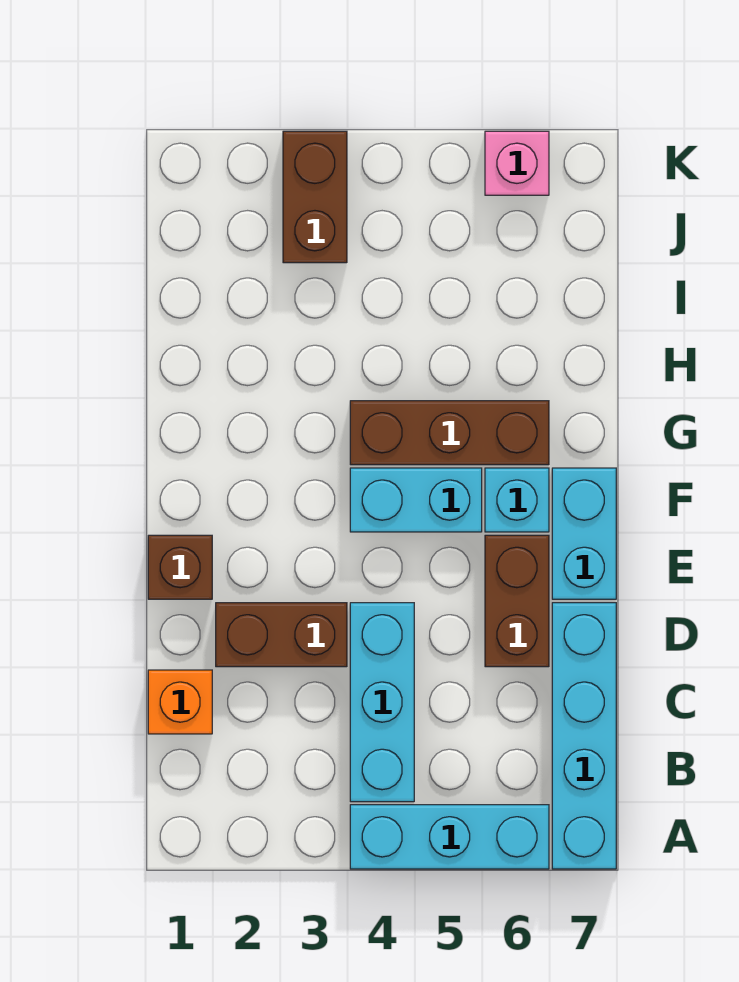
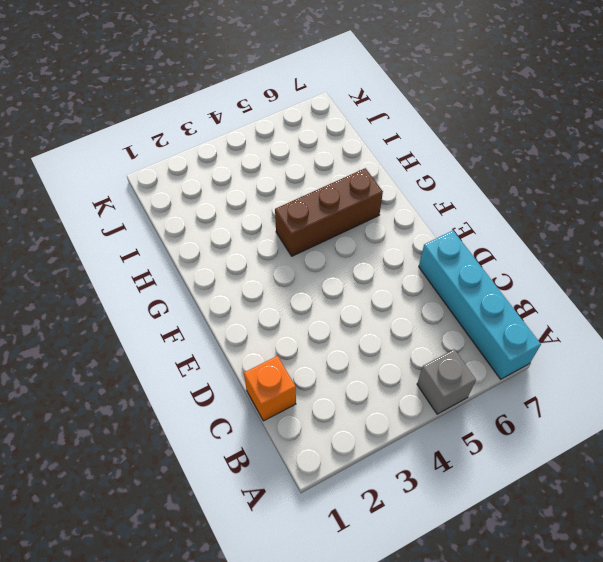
grey brick A5 level 1 -> cyan brick A4:A6 level 1
none -> cyan brick B4:D4 level 1
none -> brown brick D2:D3 level 1
none -> brown brick D6:E6 level 1

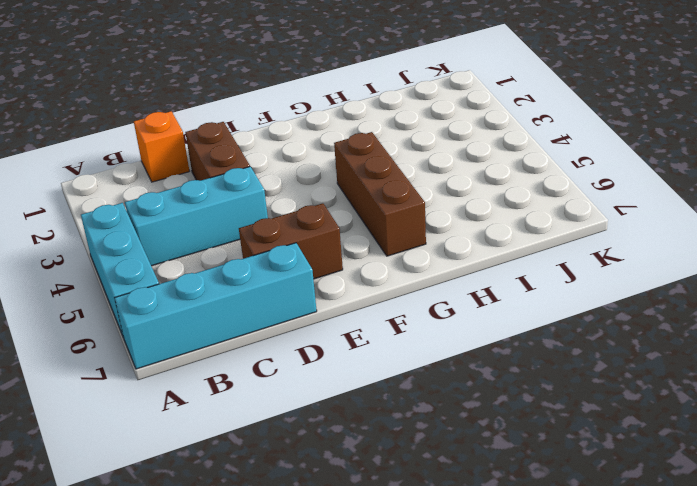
none -> brown brick E1 level 1
none -> cyan brick E7:F7 level 1
none -> cyan brick F4:F5 level 1

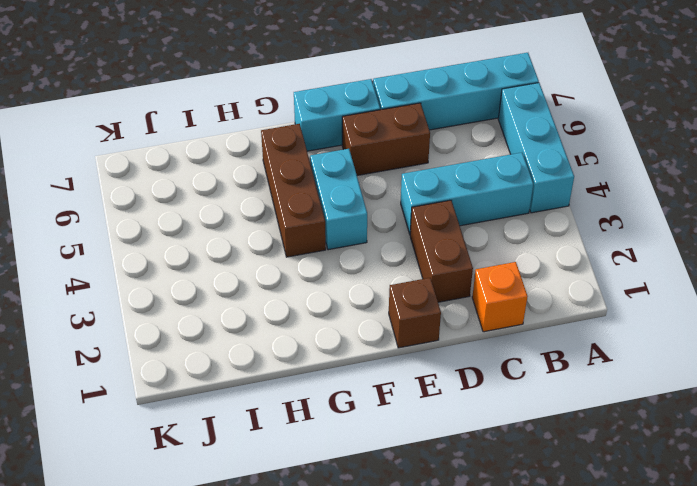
none -> cyan brick F6 level 1
none -> brown brick J3:K3 level 1
none -> pink brick K6 level 1

